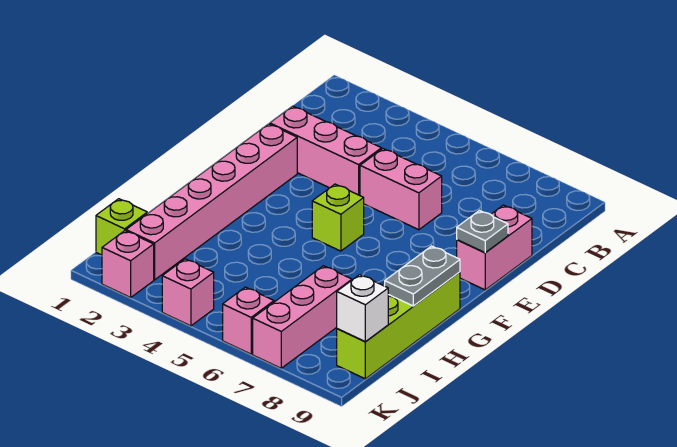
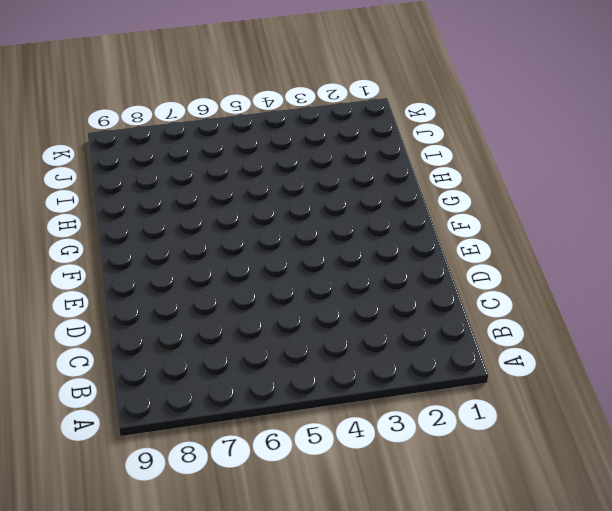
none -> pink brick D2:D4 level 1
none -> pink brick D5:D6 level 1
none -> pink brick D9:E9 level 1

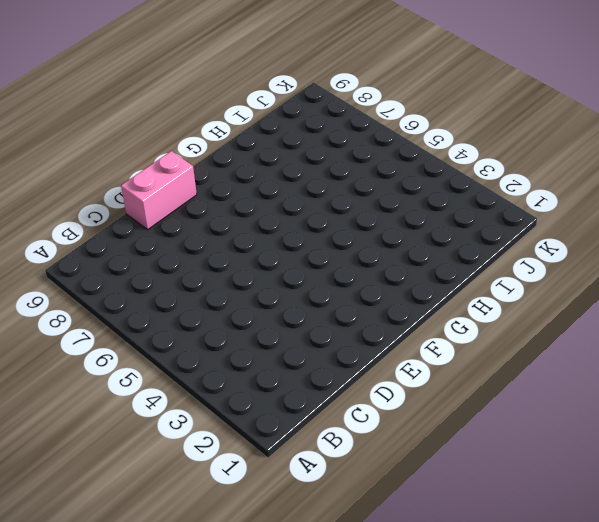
none -> pink brick D2:D4 level 1
none -> pink brick D5:D6 level 1
none -> pink brick E2:J2 level 1

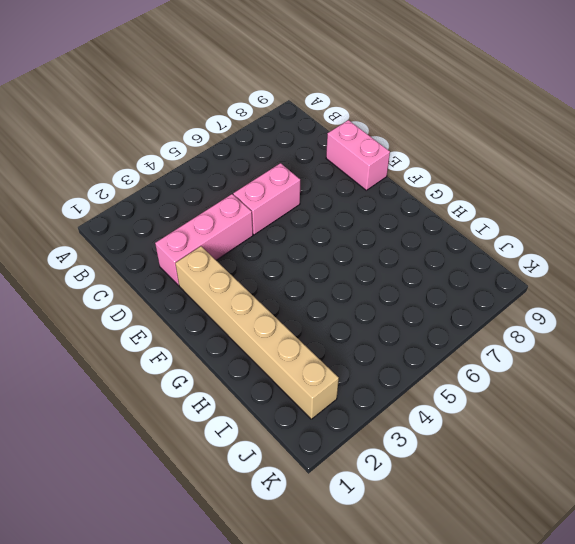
tan brick E2:J2 level 1 -> pink brick E2:J2 level 1
none -> lime brick F5 level 1
none -> lime brick G9:J9 level 1
none -> pink brick I7:K7 level 1

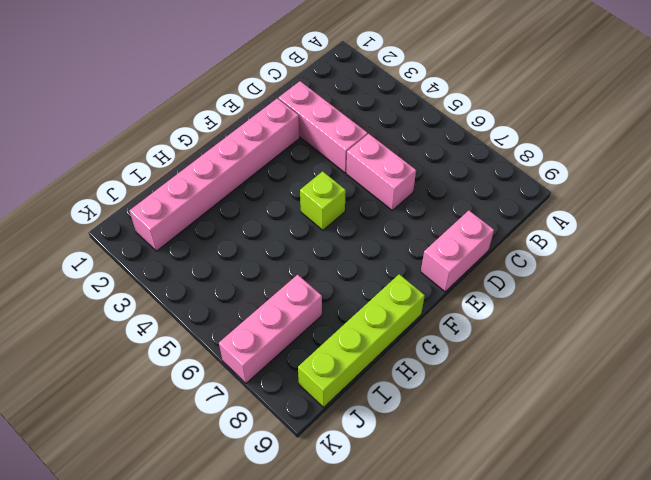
none -> lime brick J1 level 1
none -> pink brick K2 level 1
none -> pink brick K4 level 1

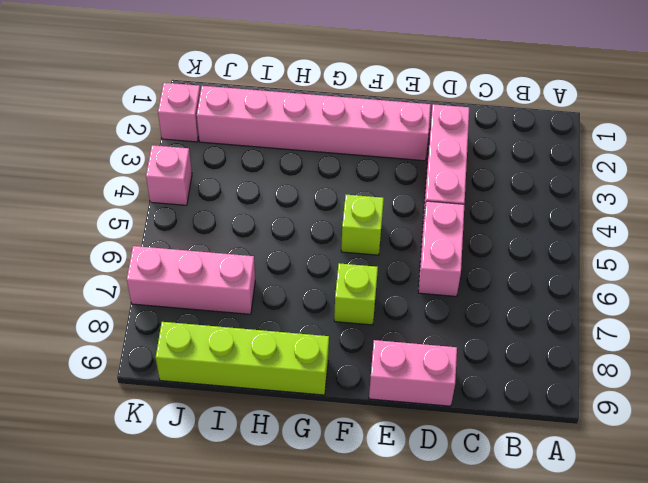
lime brick F7 level 1 -> lime brick J1 level 1
none -> pink brick K6 level 1
none -> grey plate E9 level 2
none -> grey plate G9:H9 level 2

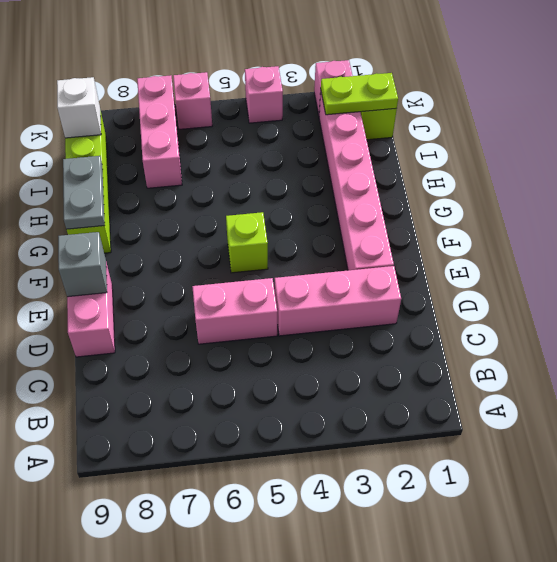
grey brick E9 level 2 -> grey plate E9 level 2
lime plate J1:J2 level 2 -> none

